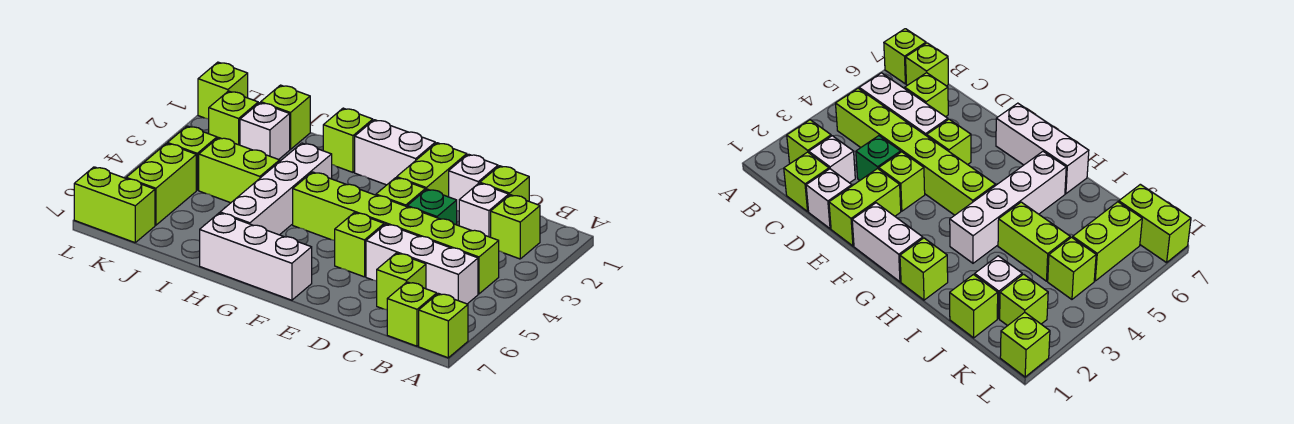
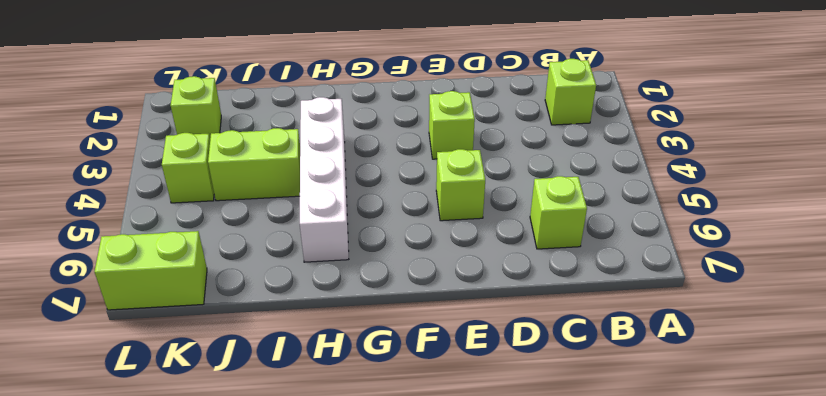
none -> lime brick A7 level 1
none -> lime brick B4:G4 level 1
none -> white brick B5:D5 level 1

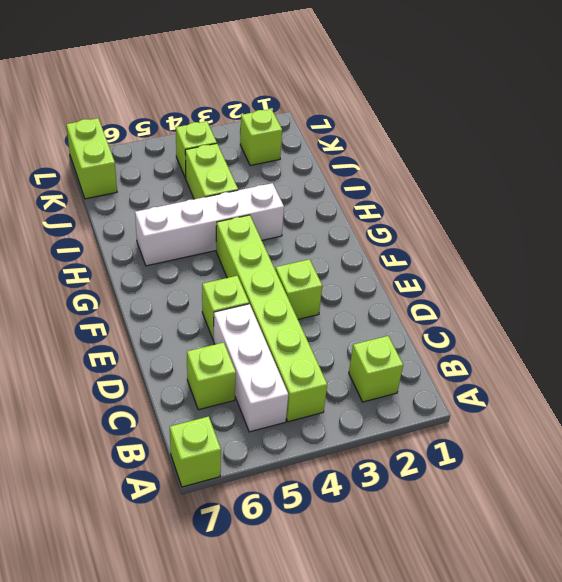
none -> lime brick B7 level 1
none -> lime brick C1 level 1
none -> white brick C2 level 1

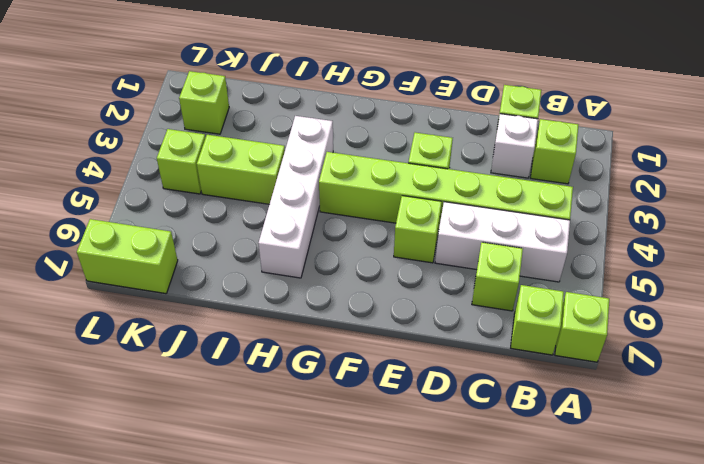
none -> white brick D1 level 1
none -> green brick D3 level 1
none -> lime brick E1:E2 level 1

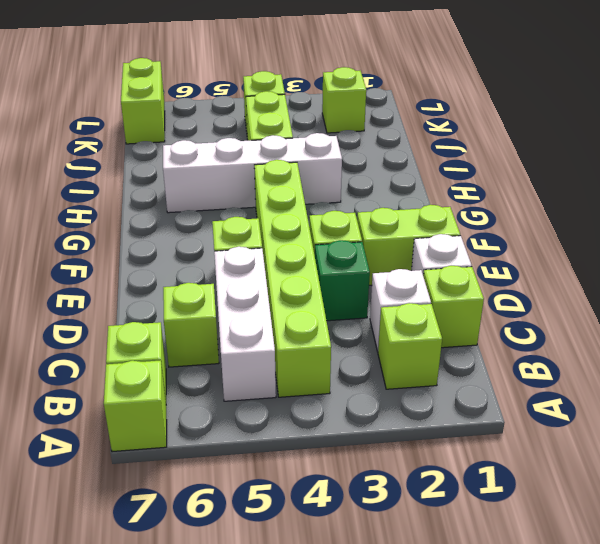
none -> white brick F1:G1 level 1
none -> white brick F7:H7 level 1
none -> lime brick H1 level 1

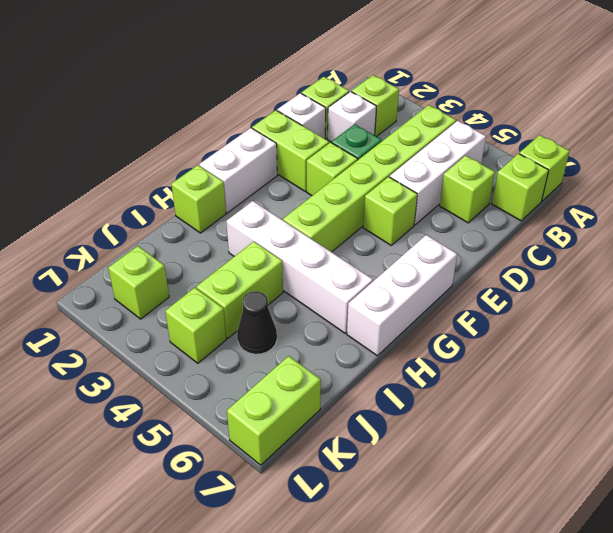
black cone J5 level 1 -> none
none -> lime brick J1 level 1
none -> white brick J2 level 1
none -> lime brick K5:K6 level 1

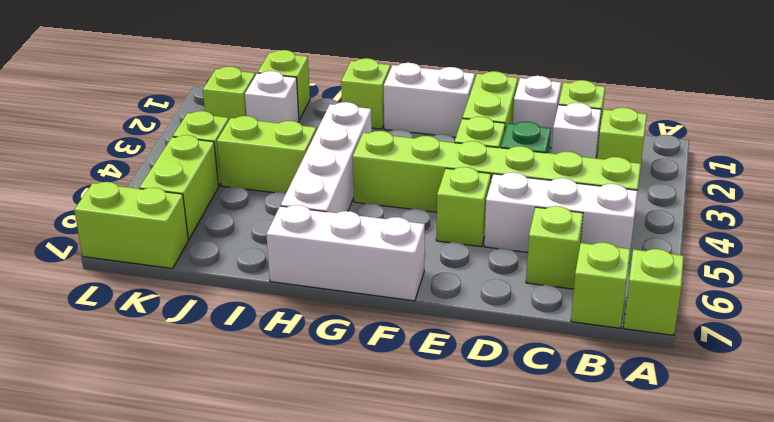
none -> lime brick L1 level 1

